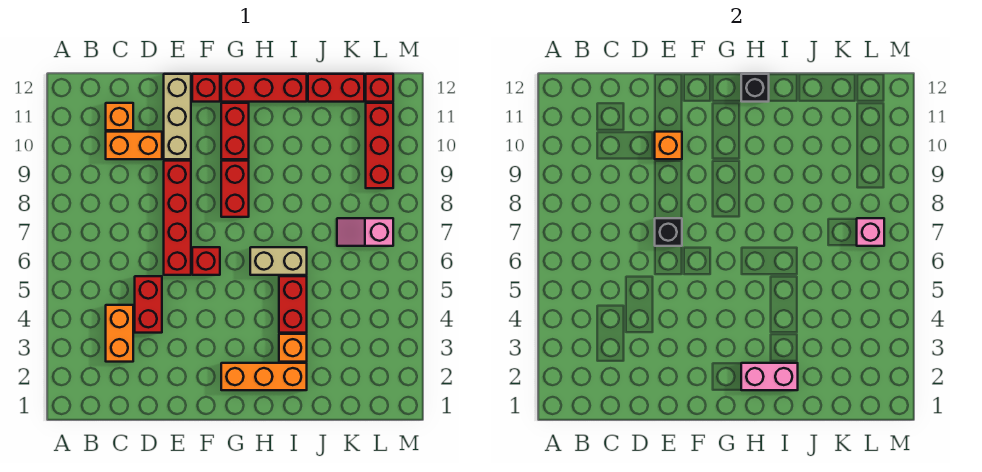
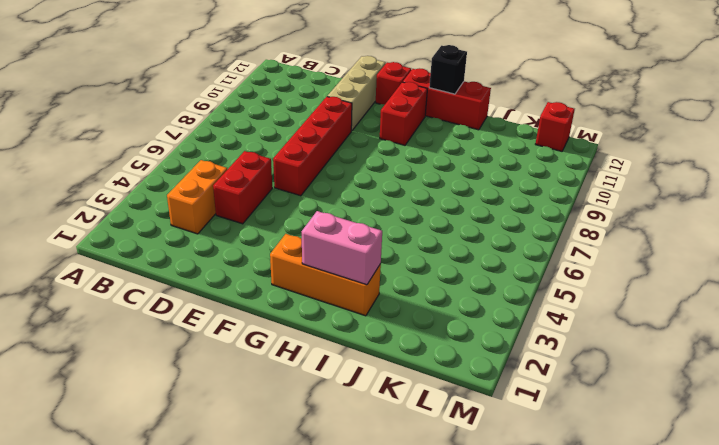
none -> orange brick C10:D10 level 1
none -> orange brick C11 level 1
none -> red brick F6 level 1

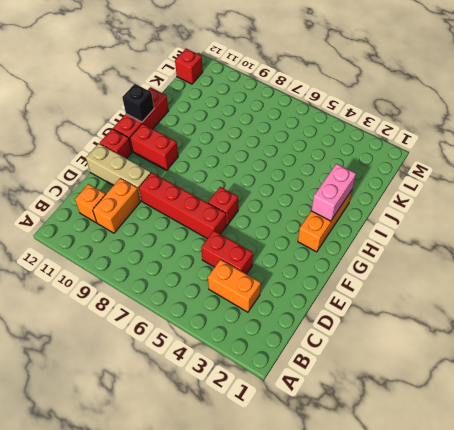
none -> red brick G8:G9 level 1
none -> tan brick H6:I6 level 1
none -> orange brick I3 level 1

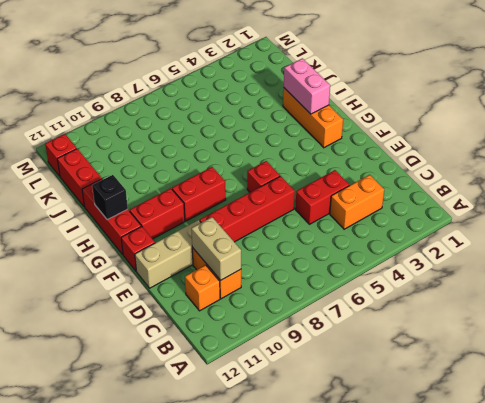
tan brick C10:D10 level 2 -> tan brick H6:I6 level 1
none -> orange brick I3 level 1
none -> red brick I4:I5 level 1
none -> pink slope K7:L7 level 1 top L

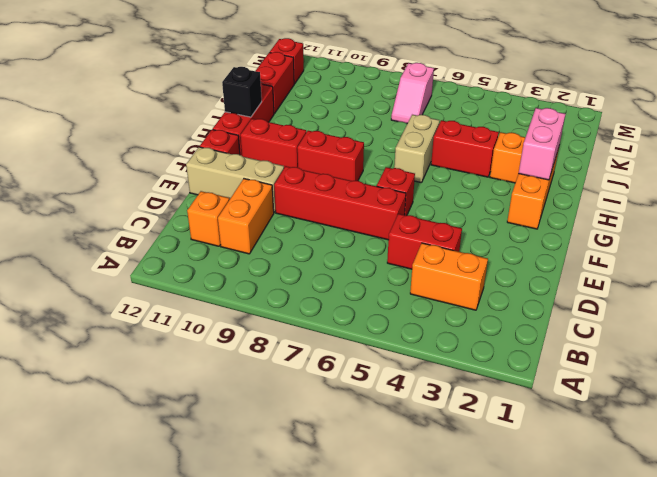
none -> red brick L9:L11 level 1
none -> black brick E7 level 2
none -> orange brick E10 level 2

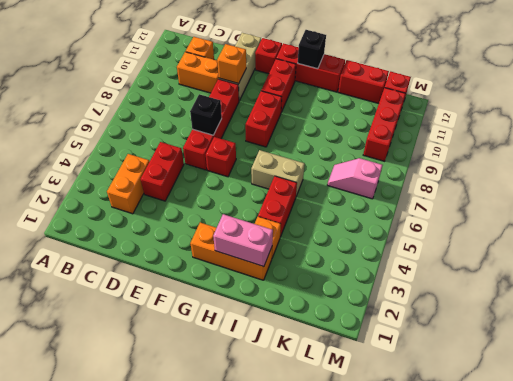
none -> pink brick L7 level 2

